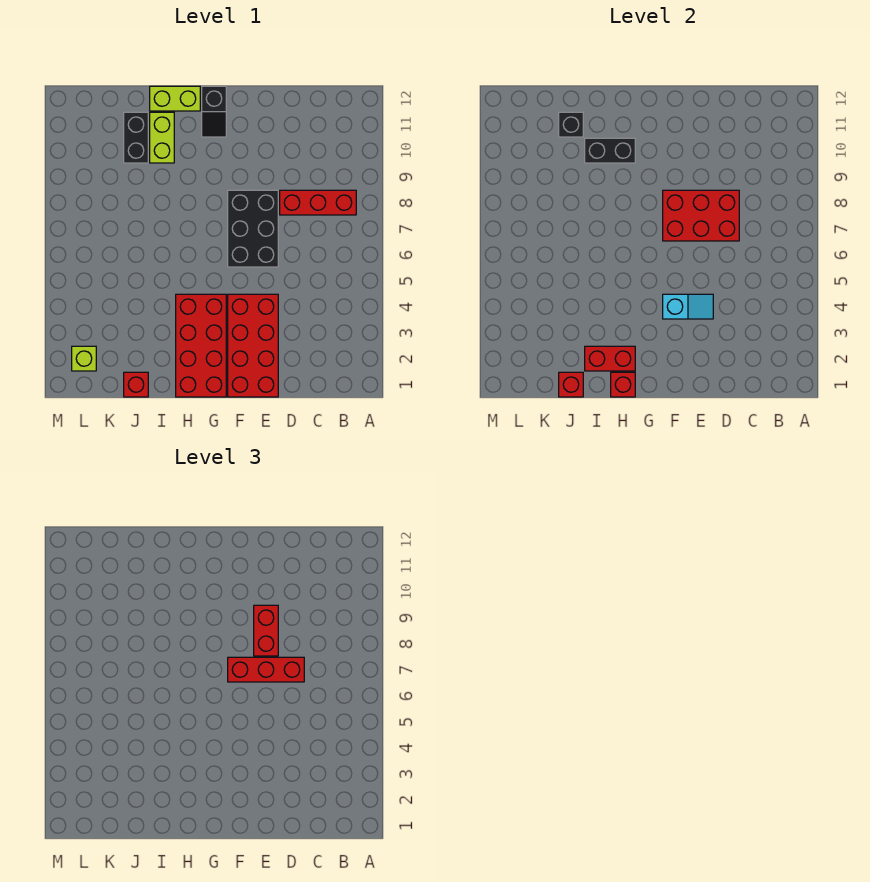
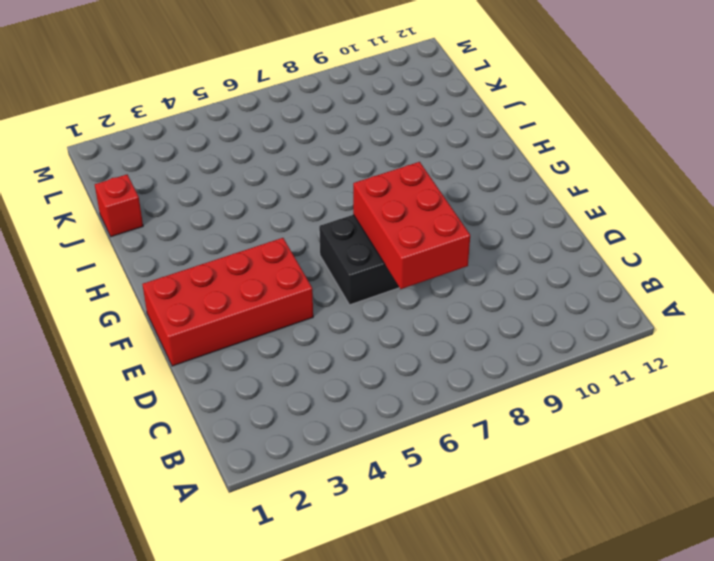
none -> red brick B8:D8 level 1
none -> red brick G1:H4 level 1
none -> black slope G11:G12 level 1 top 12

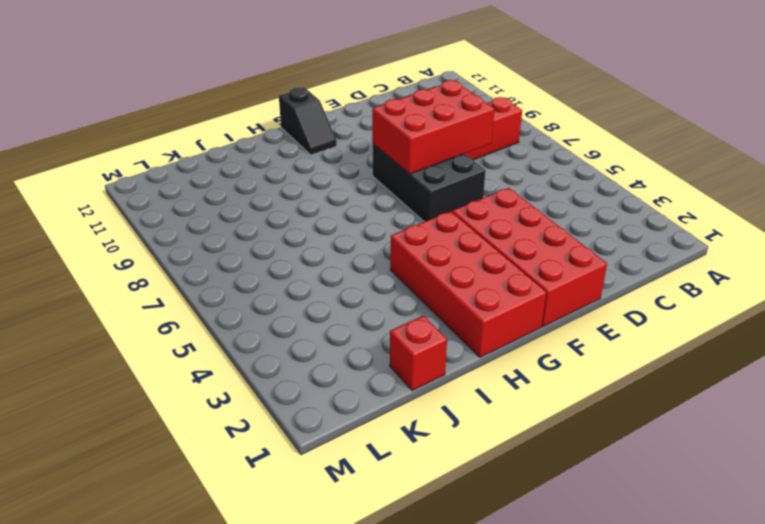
none -> lime brick H12:I12 level 1
none -> lime brick I10:I11 level 1
none -> black brick J10:J11 level 1

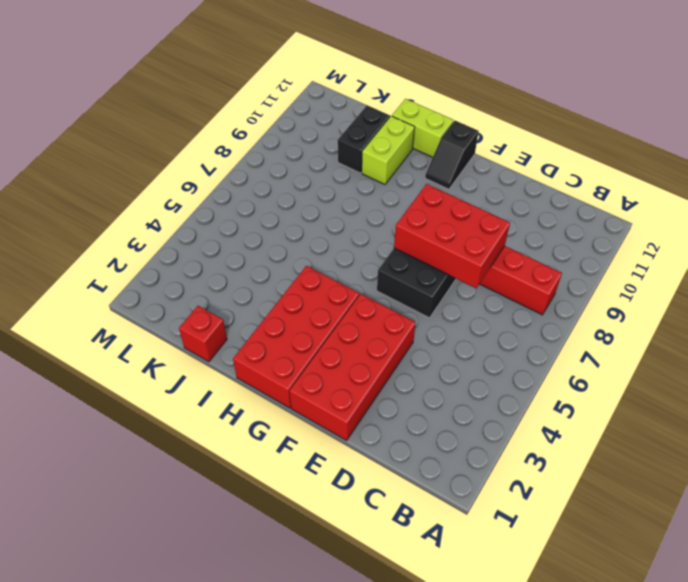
none -> lime brick L2 level 1
none -> cyan slope E4:F4 level 2 top F
none -> red brick H1 level 2

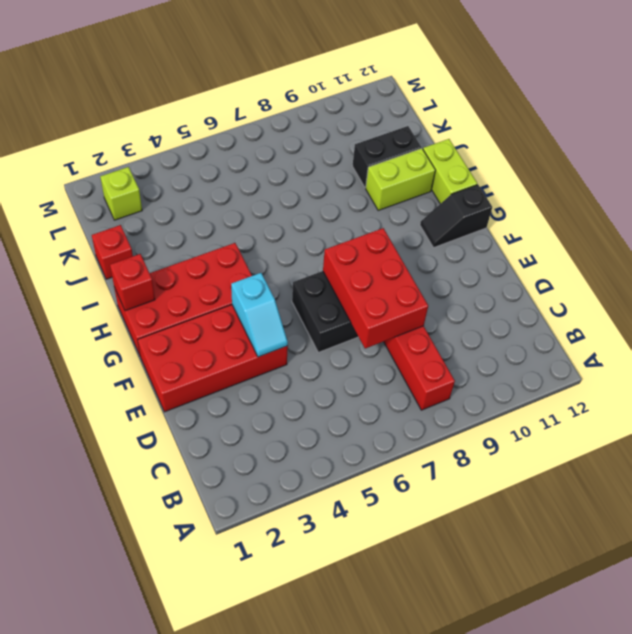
none -> red brick H2:I2 level 2
none -> black brick H10:I10 level 2
none -> red brick J1 level 2

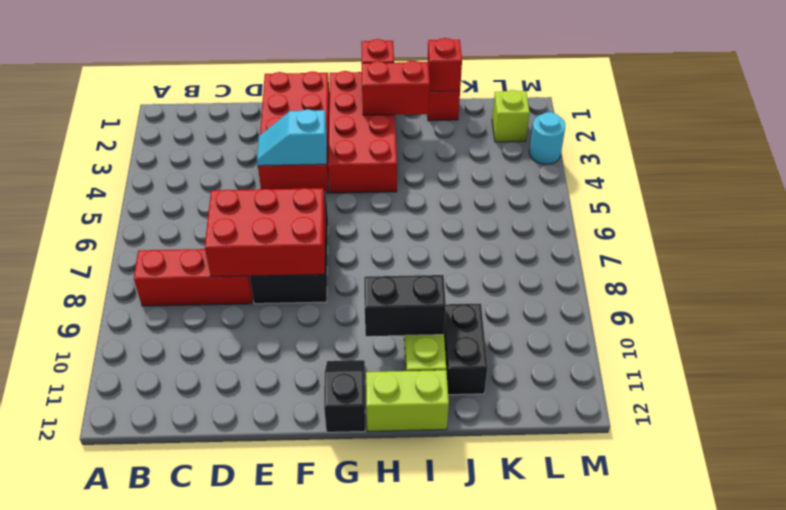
cyan round brick M3 level 1 -> none
none -> black brick J11 level 2
none -> red brick D7:F7 level 3
none -> red brick E8:E9 level 3

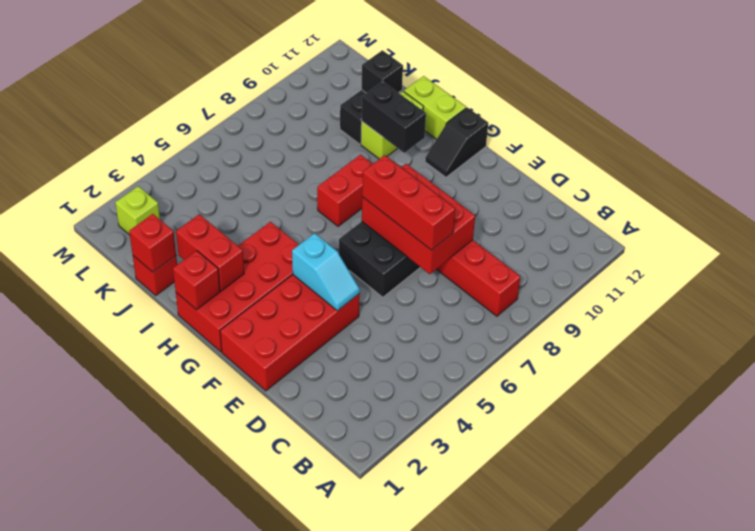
red brick H7:H8 level 1 -> red brick E8:E9 level 3

